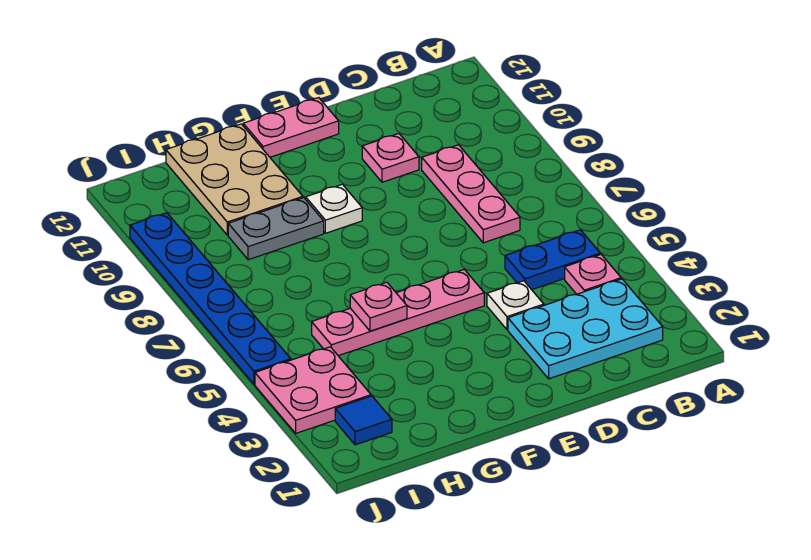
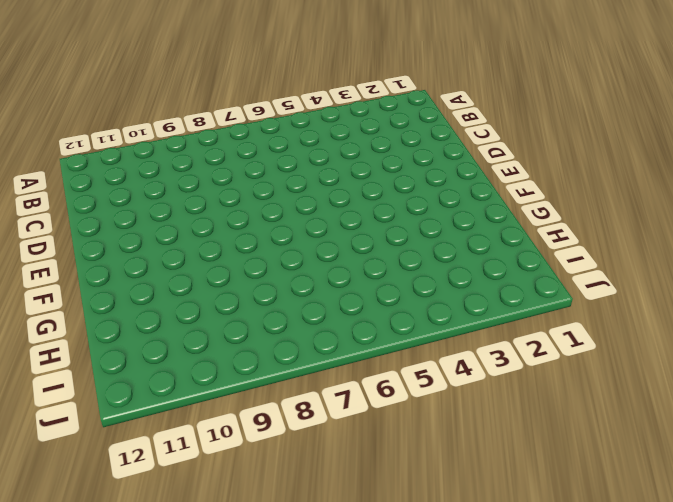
none -> cyan plate B2:D3 level 1
none -> pink plate B4 level 1
none -> blue plate B5:C5 level 1

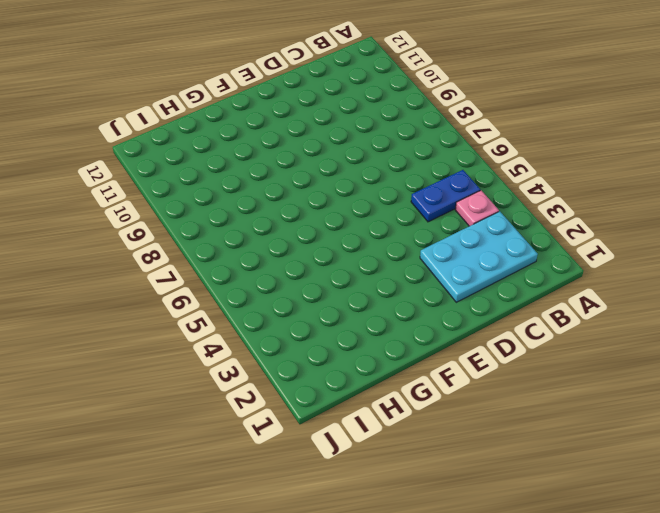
none -> pink plate C7:C9 level 1
none -> white plate D4 level 1
none -> pink plate D10 level 1

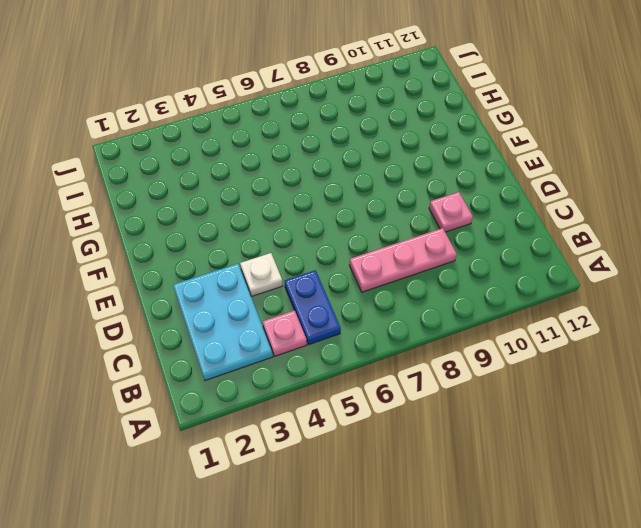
none -> pink plate E5:H5 level 1
none -> pink plate E12:F12 level 1
none -> white plate F9 level 1

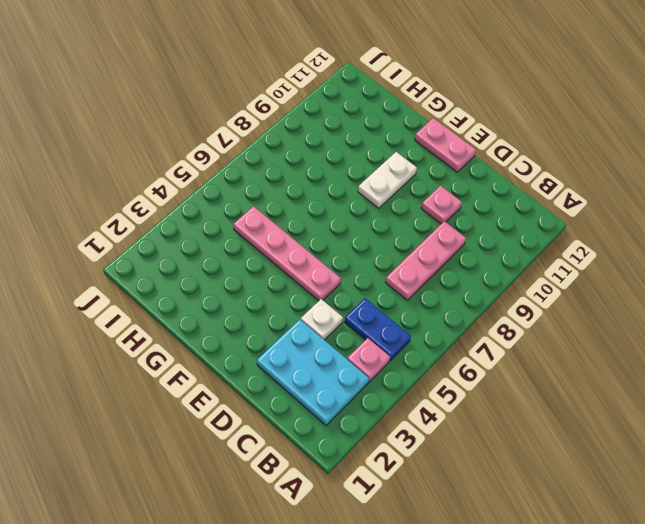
white plate F9:F10 level 1 -> white plate F9 level 1
none -> grey plate G9:H9 level 1
none -> tan plate G10:H12 level 1
none -> blue tile I2 level 1

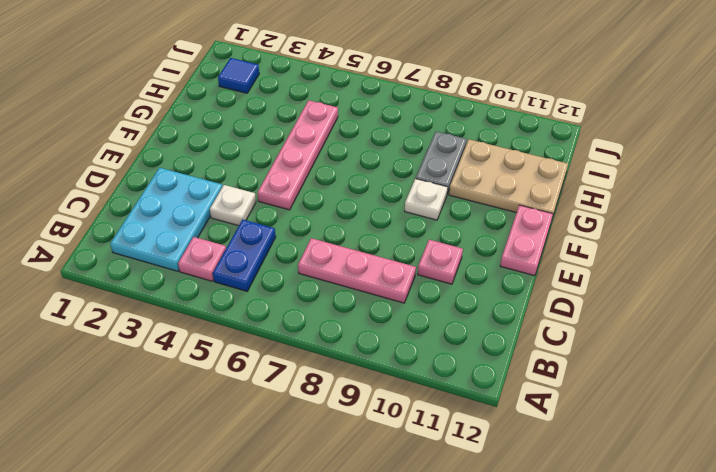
none -> pink plate I3:J4 level 1
none -> blue plate J5:J10 level 1
none -> pink plate G5 level 2

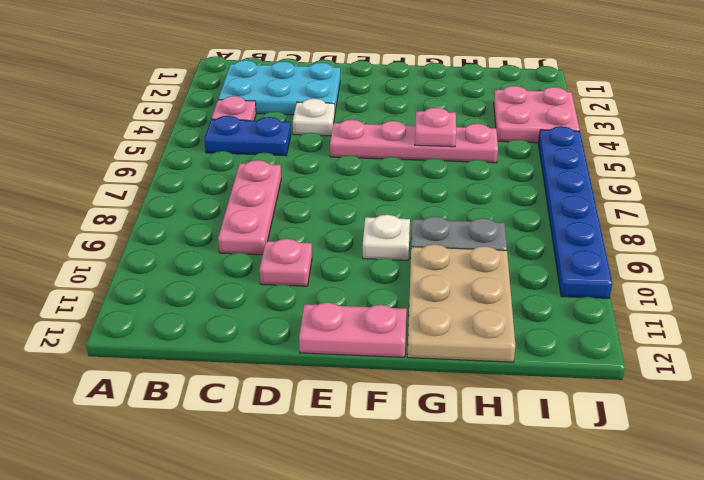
none -> blue tile I2 level 1

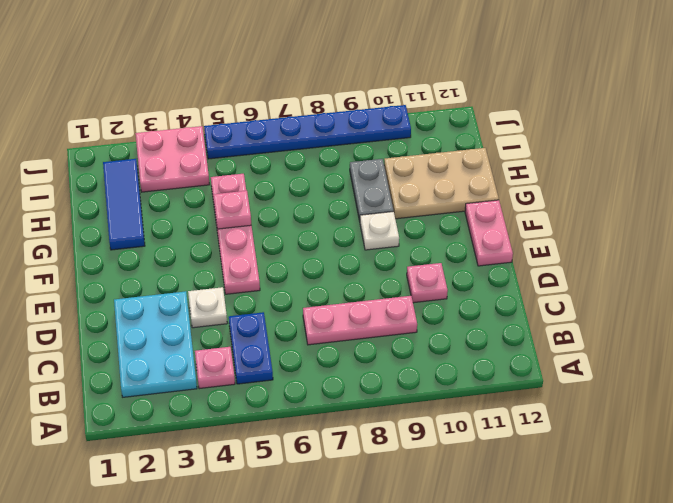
blue tile G2:I2 level 1 -> blue tile I2 level 1

